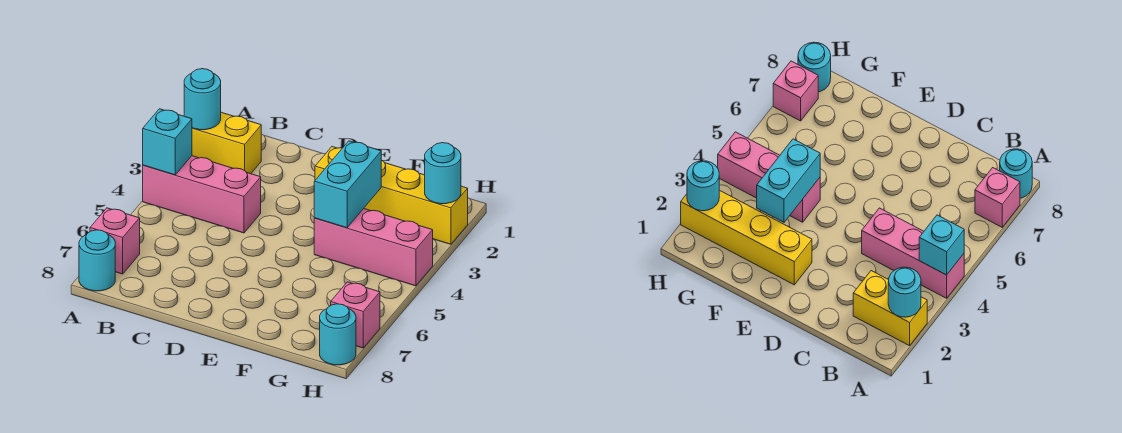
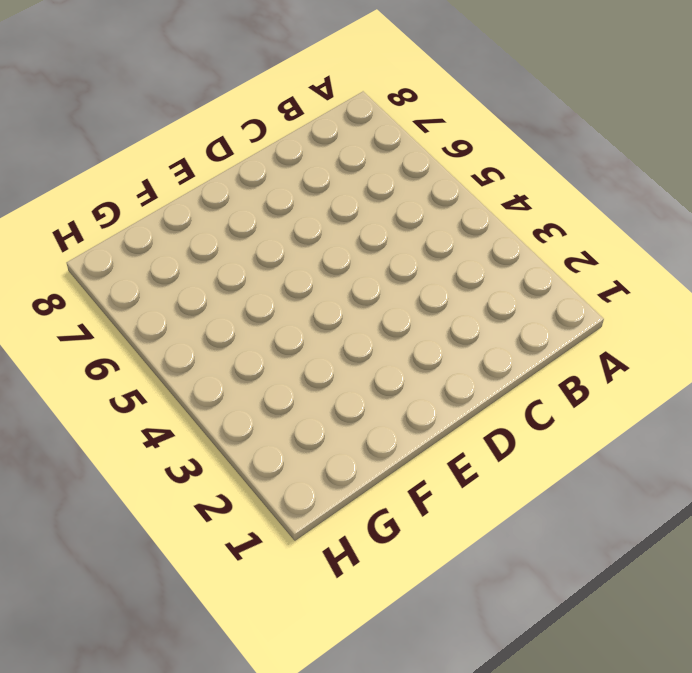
none -> yellow brick A2:B2 level 1
none -> pink brick A4:C4 level 1
none -> pink brick A7 level 1

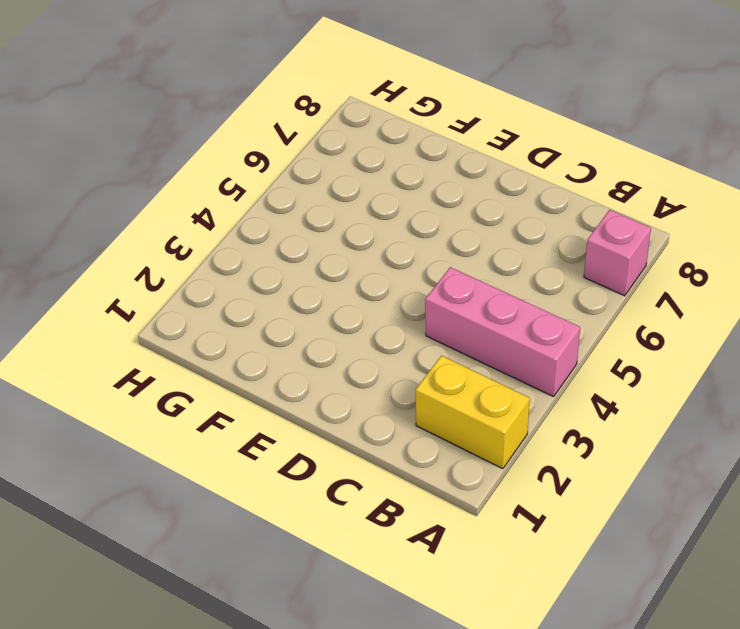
none -> cyan round brick A8 level 1
none -> yellow brick E2:H2 level 1
none -> pink brick F4:H4 level 1

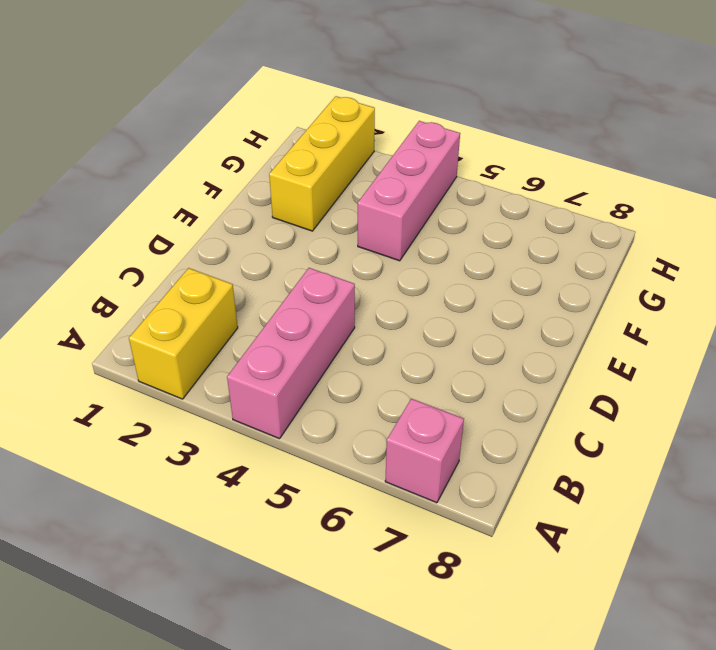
yellow brick F2:H2 level 1 -> yellow brick E2:H2 level 1
none -> cyan round brick A8 level 1
none -> pink brick H7 level 1
none -> cyan round brick H8 level 1

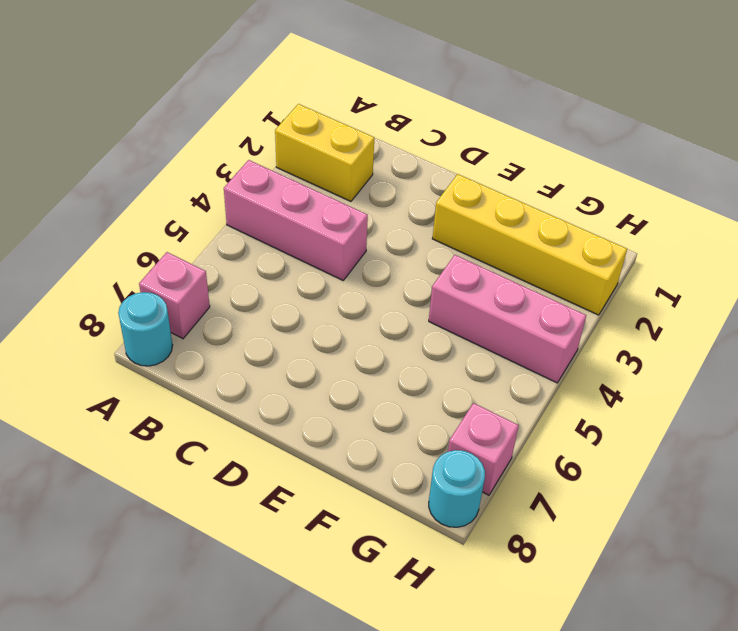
none -> cyan round brick A2 level 2
none -> cyan brick A4 level 2
none -> cyan brick F3:F4 level 2

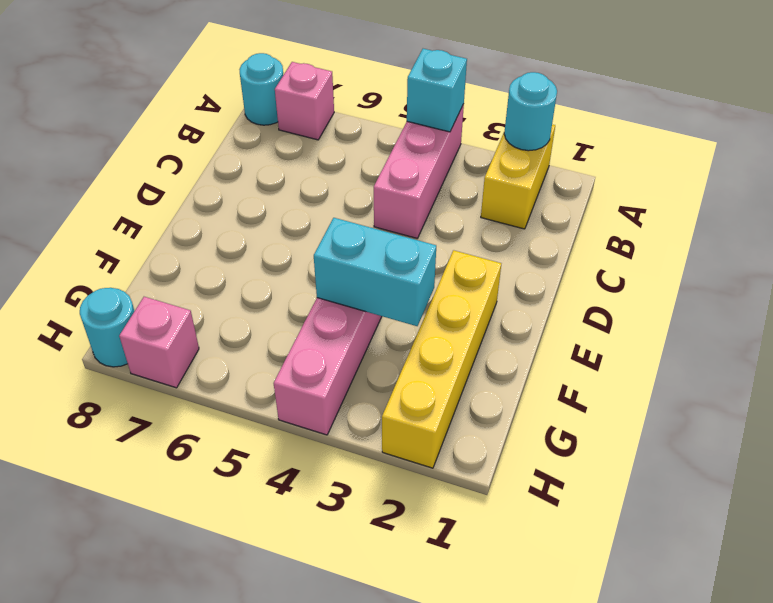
none -> cyan round brick H2 level 2

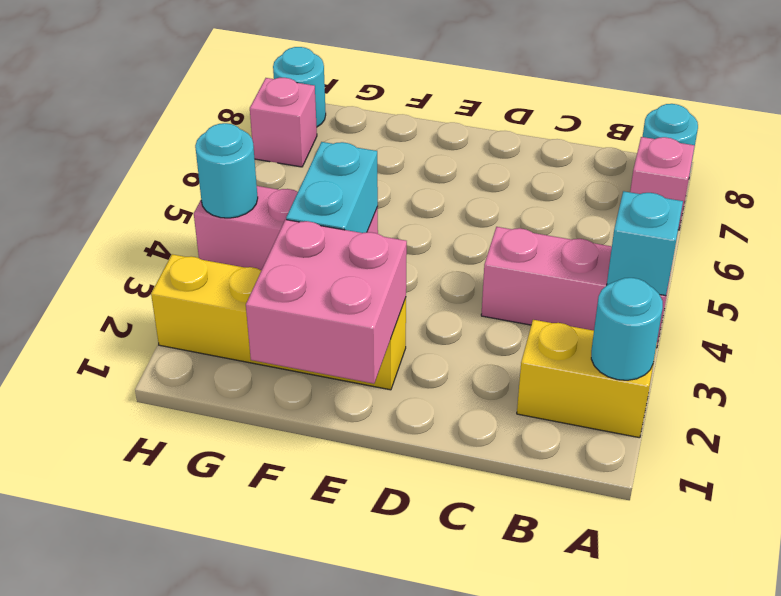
pink brick E1:F2 level 2 -> none
cyan round brick H4 level 2 -> cyan round brick H2 level 2

